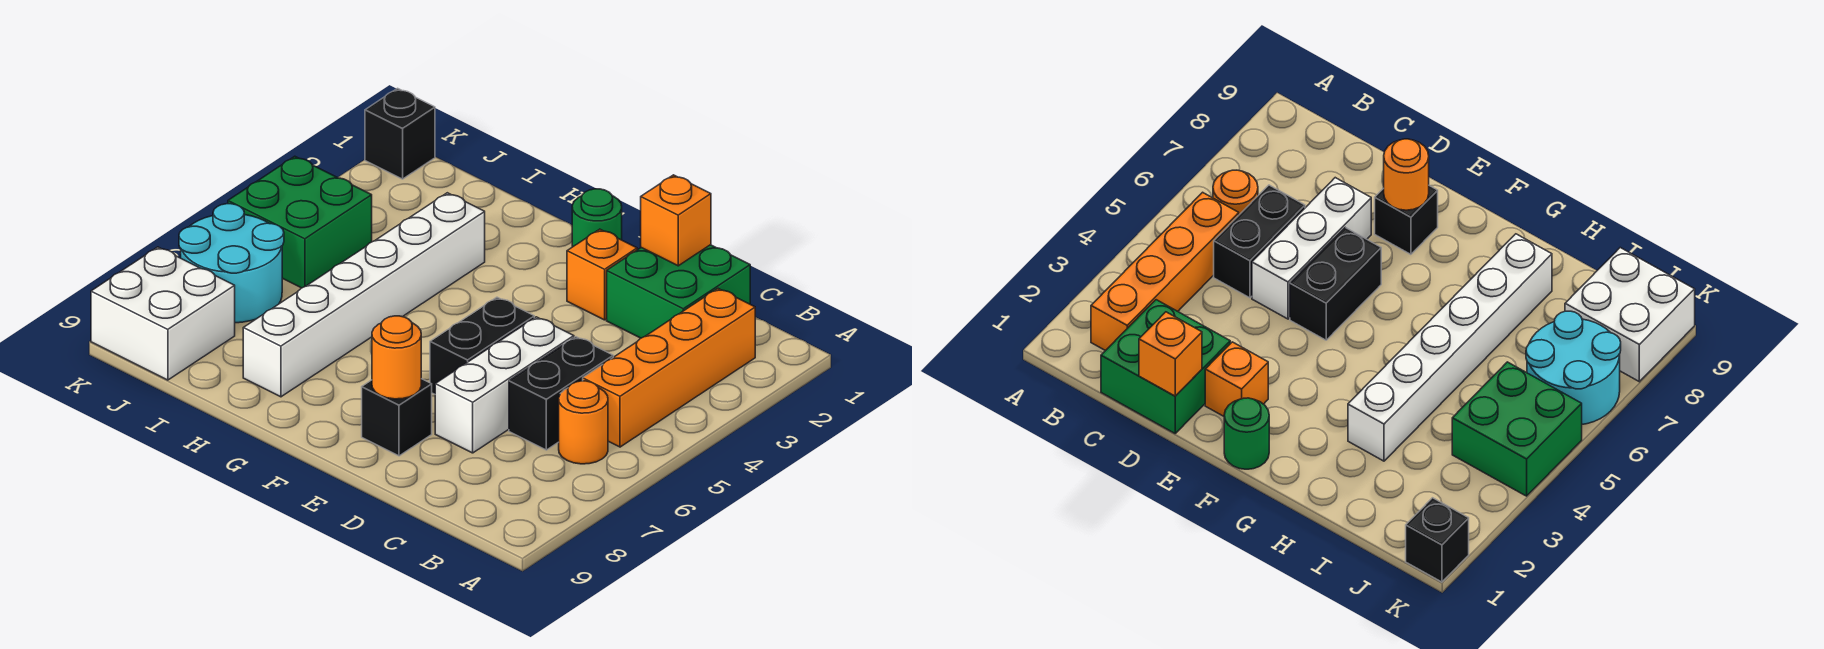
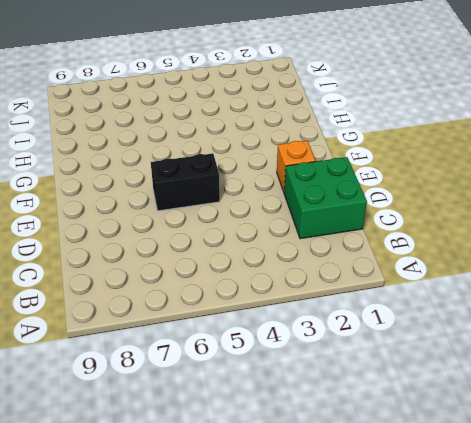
none -> orange brick B2:B5 level 1
none -> orange round brick B6 level 1
none -> black brick C5:C6 level 1

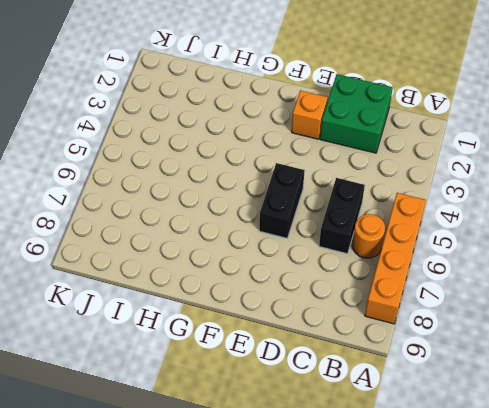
orange brick A5:A8 level 1 -> orange brick B2:B5 level 1
none -> white brick D5:D7 level 1
none -> black brick E8 level 1
none -> green round brick F1 level 1

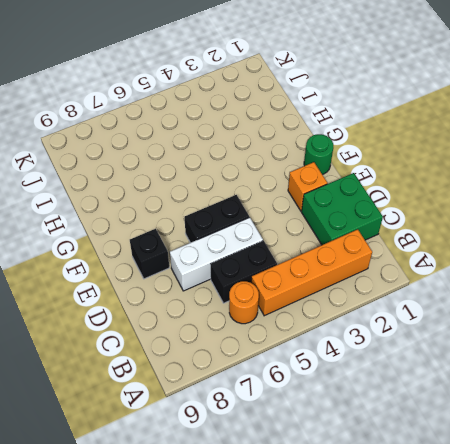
none -> white brick H3:H8 level 1
none -> green brick J4:K5 level 1
none -> cyan round brick J6:K7 level 1

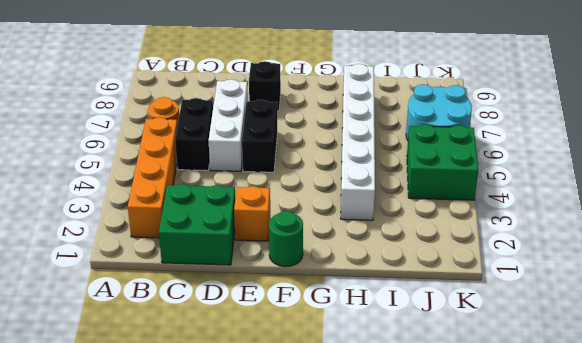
none -> white brick J8:K9 level 1
none -> black brick K1 level 1
none -> orange brick D1 level 2

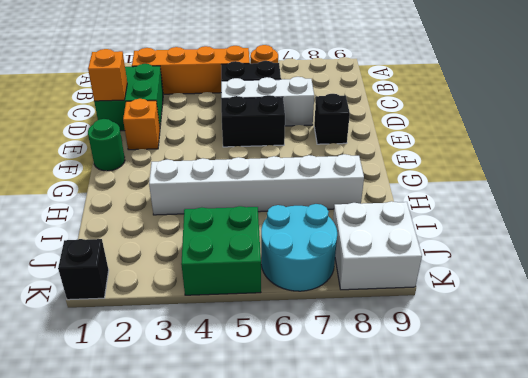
none -> orange round brick E8 level 2

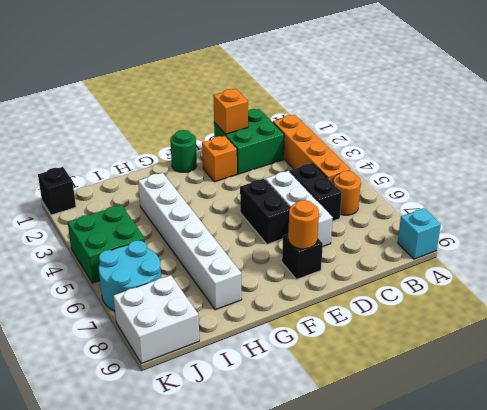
cyan brick A9 level 1 -> none

